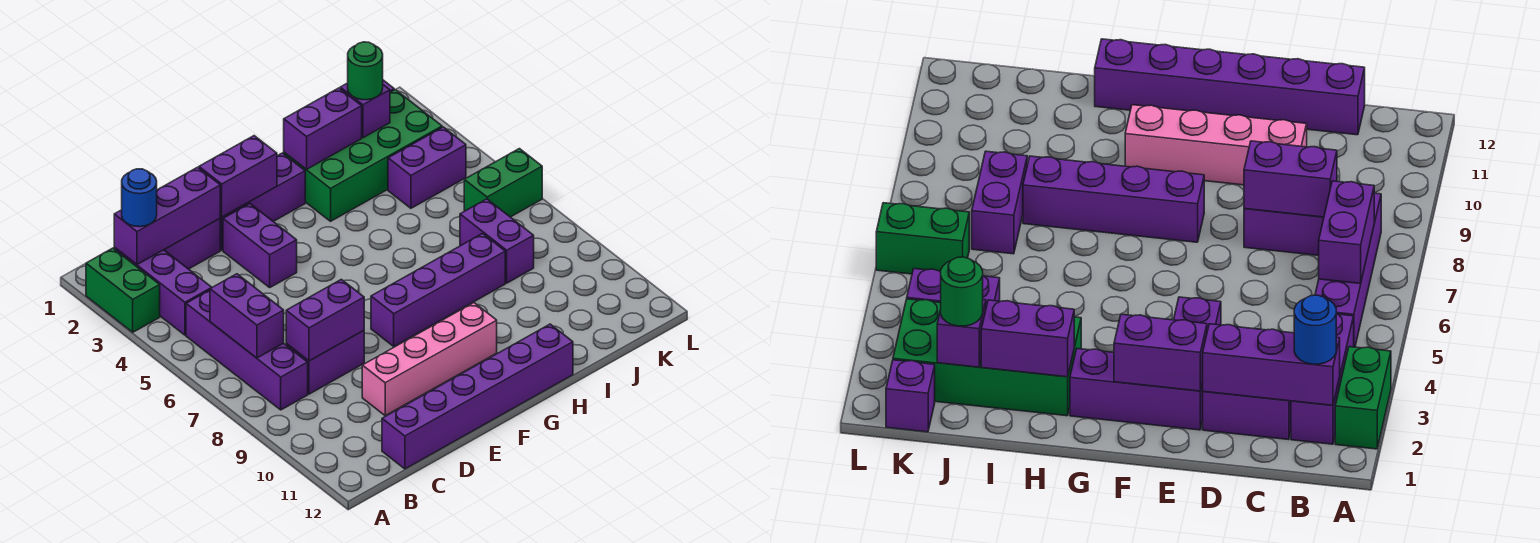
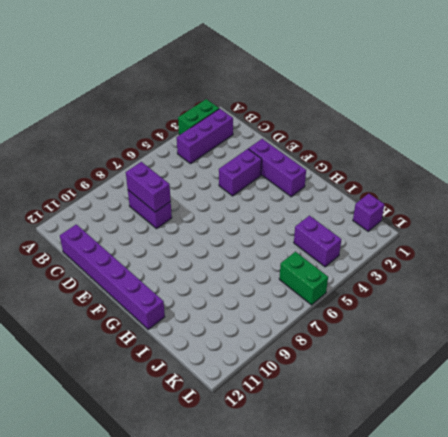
none -> purple brick B5:B8 level 1
none -> purple brick C2:D2 level 1
none -> pink brick D10:G10 level 1

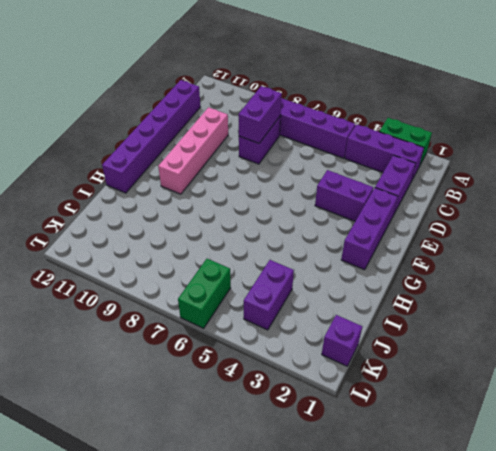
none -> purple brick F8:I8 level 1
none -> green brick H2:K3 level 1
none -> purple brick J7:J8 level 1

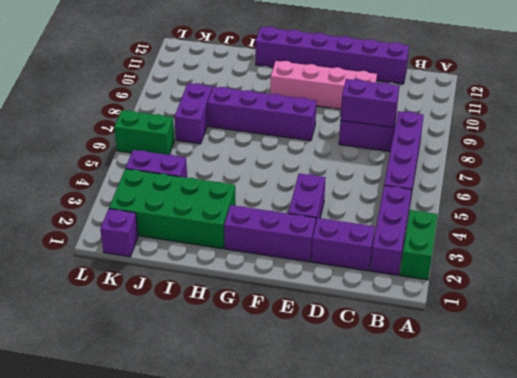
none -> purple brick B2:D2 level 2
none -> purple brick B6:B7 level 2
none -> purple brick E2:F2 level 2

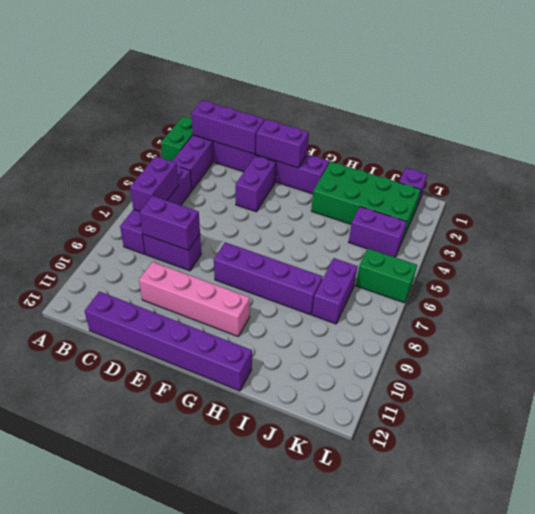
none -> purple brick H2:I2 level 2
none -> purple brick J2 level 2
none -> blue round brick B2 level 3

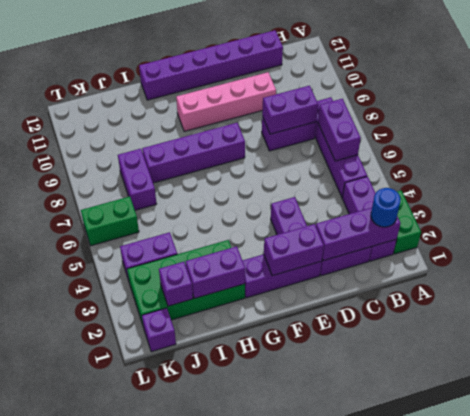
none -> green round brick J2 level 3

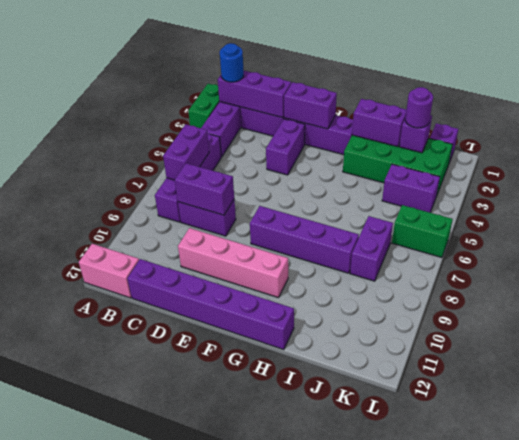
pink brick A12:B12 level 1 -> none
purple round brick J2 level 3 -> green round brick J2 level 3

